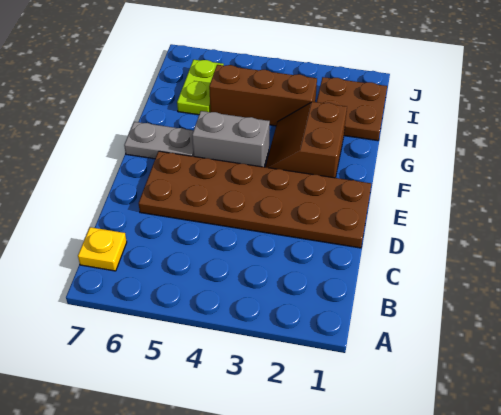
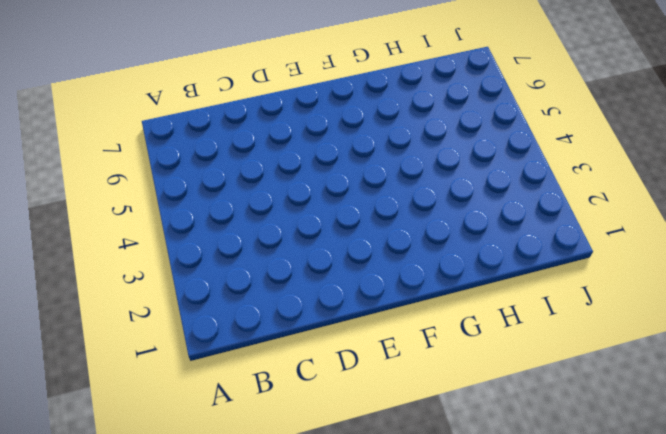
none -> yellow plate B7 level 1
none -> brown plate D1:E6 level 1

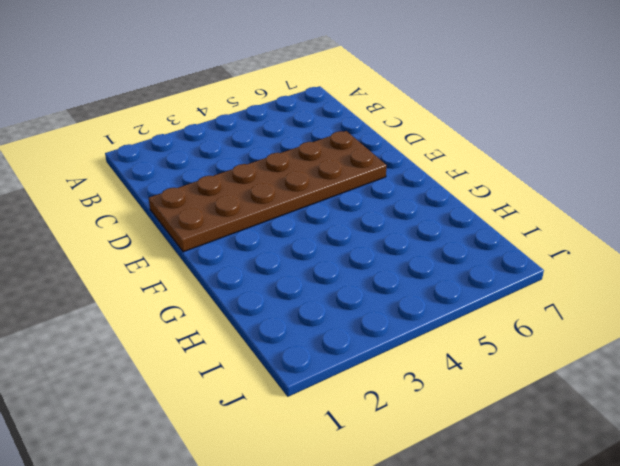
none -> yellow plate B7 level 1
none -> brown slope F2:G3 level 1 top 2

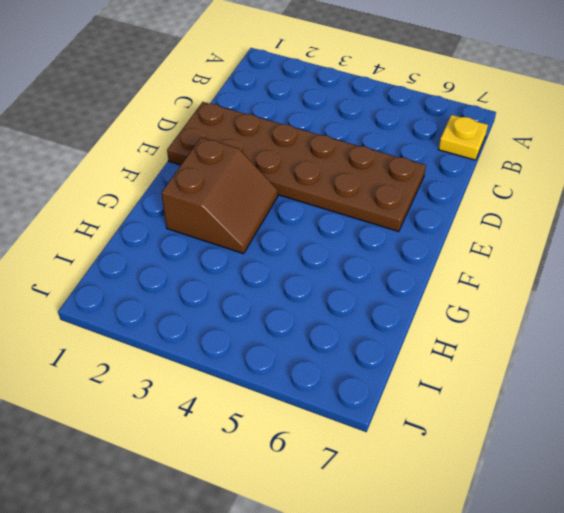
none -> grey brick F4:F5 level 1
none -> grey plate F6:F7 level 1

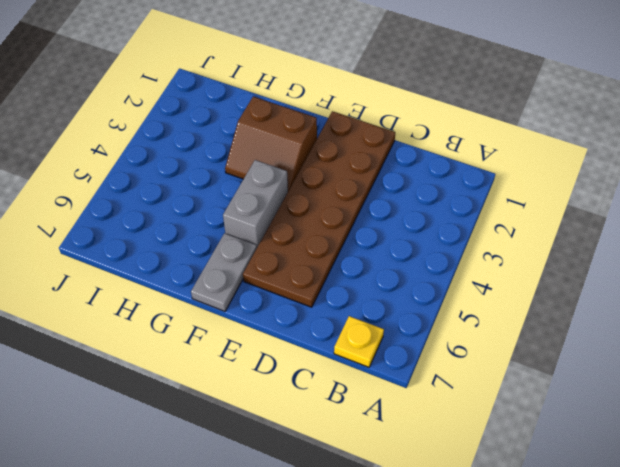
none -> brown plate H1:I2 level 1
none -> brown brick H3:H5 level 1

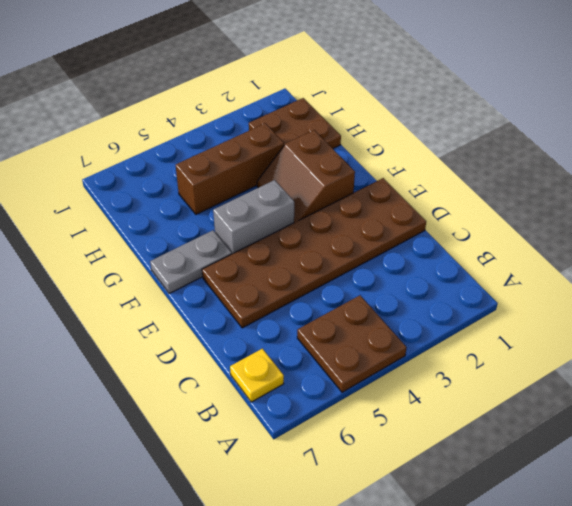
brown plate A4:B5 level 1 -> none
none -> lime plate H6:I6 level 1

